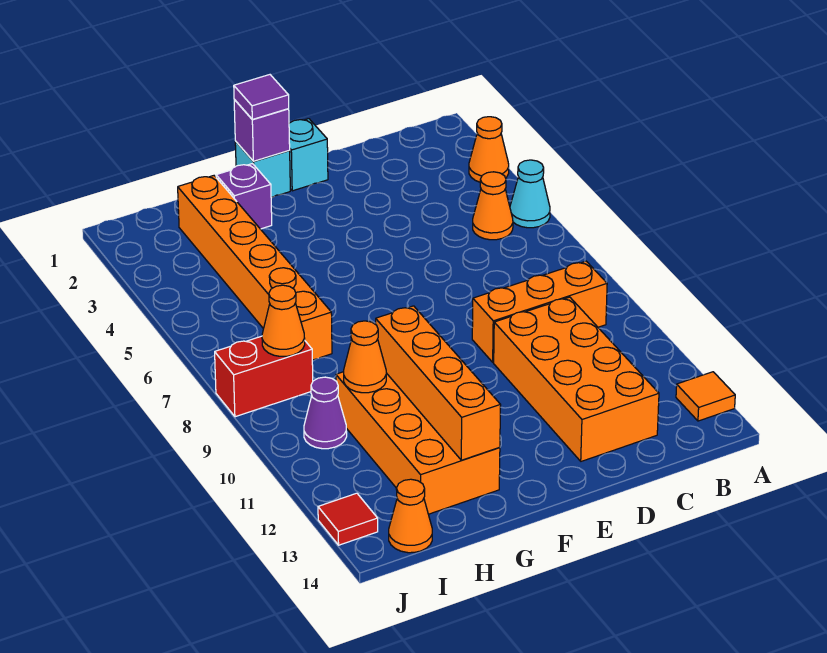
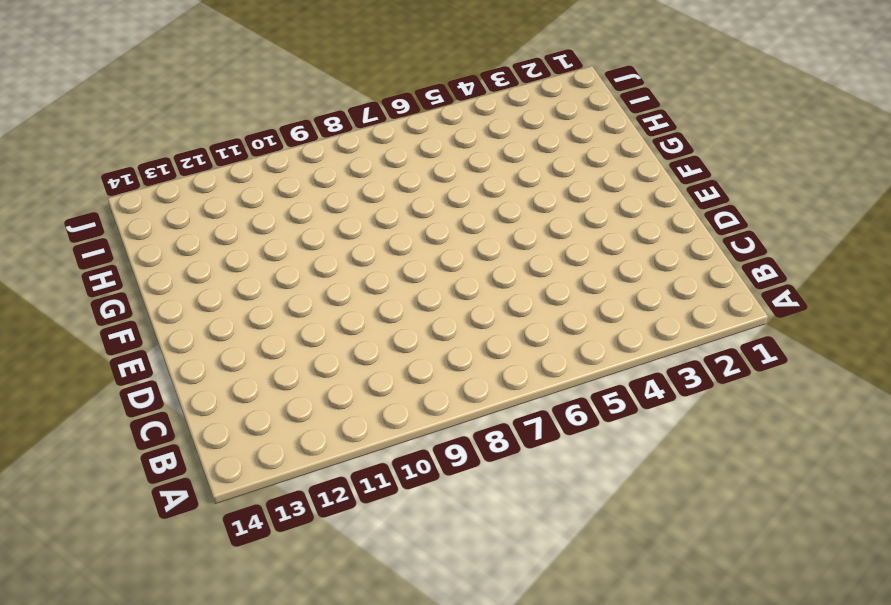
none -> orange cone A3 level 1
none -> cyan cone A5 level 1
none -> orange tile A13 level 1

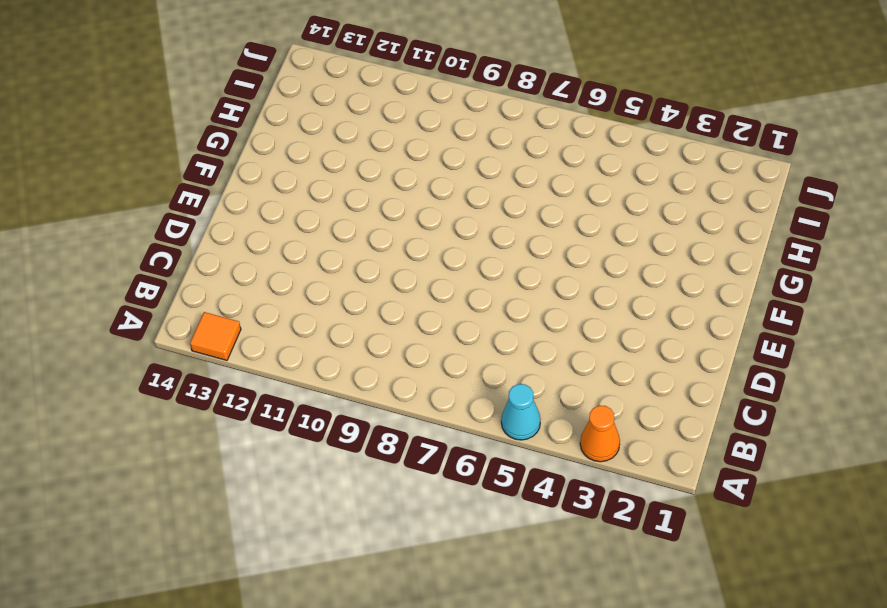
none -> orange cone B5 level 1
none -> orange brick B9:D9 level 1
none -> orange brick C10:D13 level 1

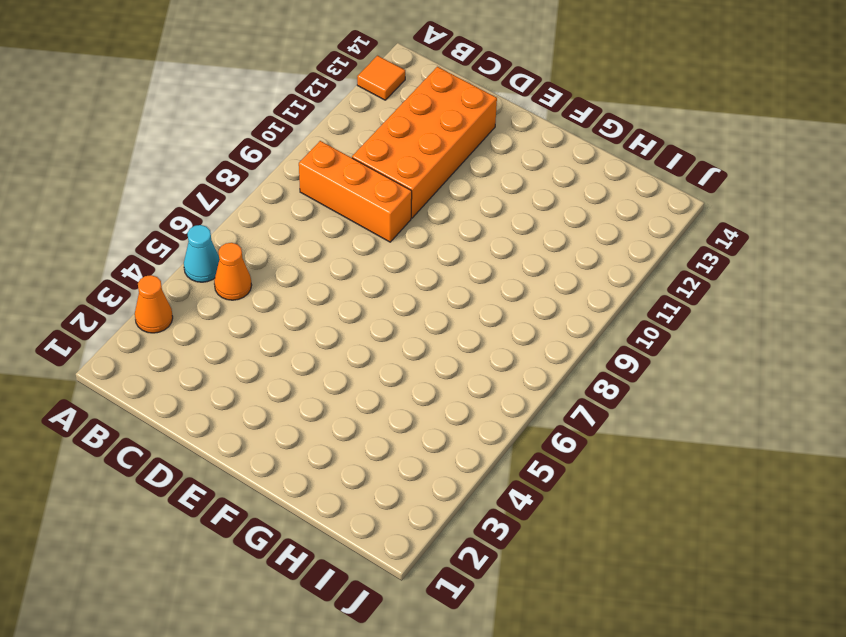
none -> cyan brick E1 level 1
none -> cyan brick F1 level 1
none -> purple brick G2 level 1

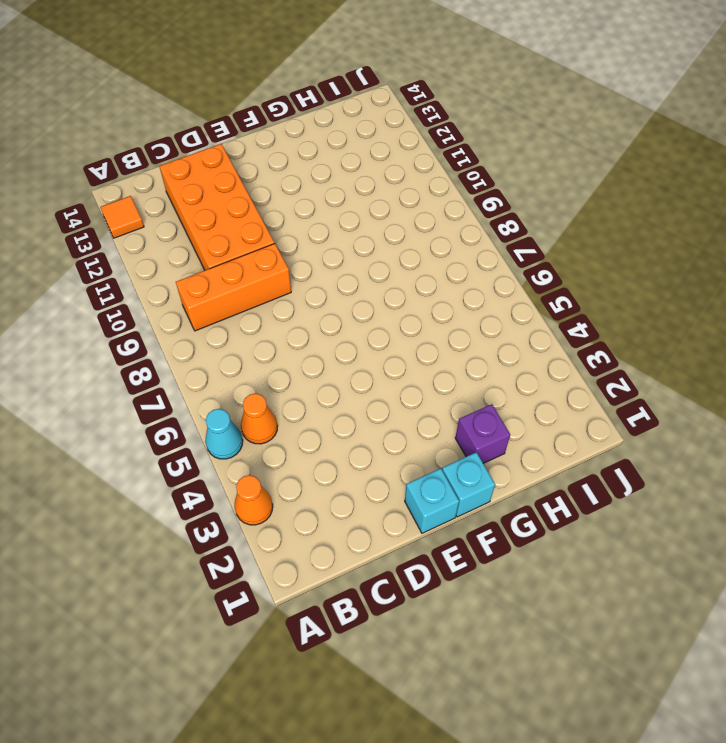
none -> orange brick G10:H13 level 1
none -> orange brick H2:H7 level 1
none -> red brick I8:J8 level 1

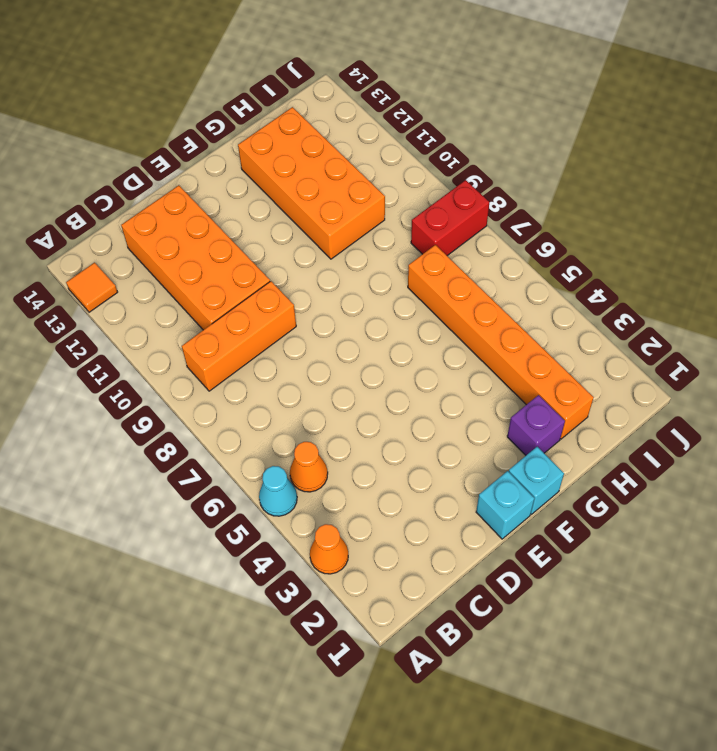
none -> purple cone I10 level 1
none -> orange cone I14 level 1
none -> red tile J13 level 1

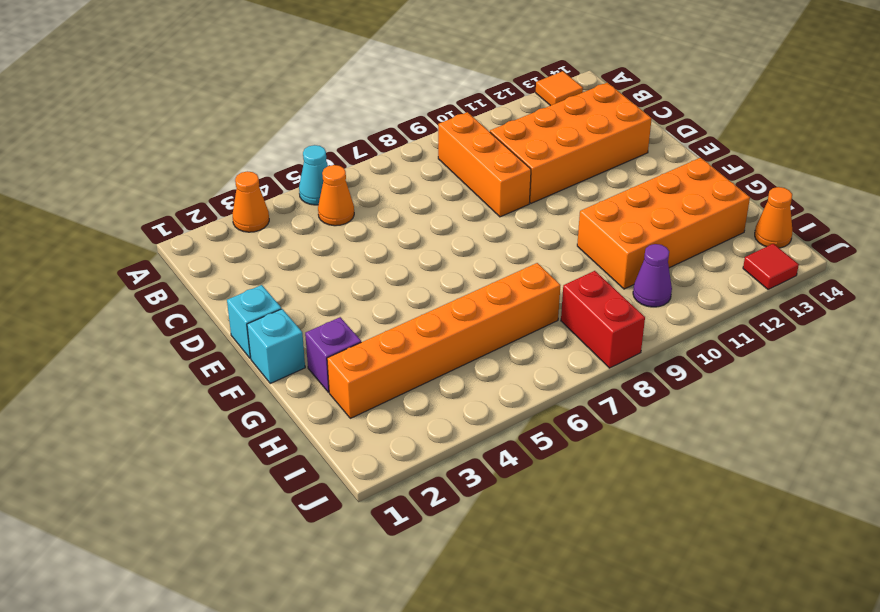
none -> purple brick F1 level 2
none -> orange brick G10:G13 level 2
none -> orange cone H10 level 2

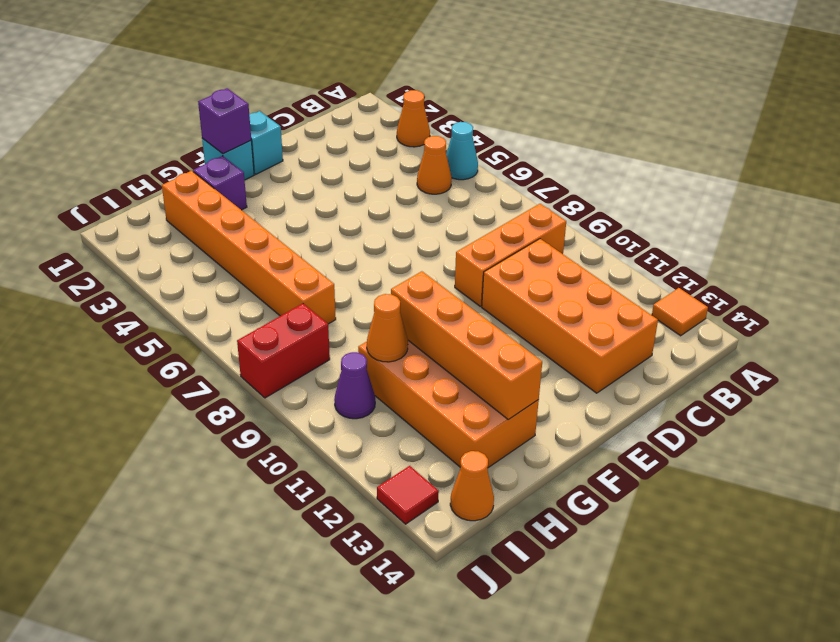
none -> orange cone I8 level 2
none -> purple tile F1 level 3

